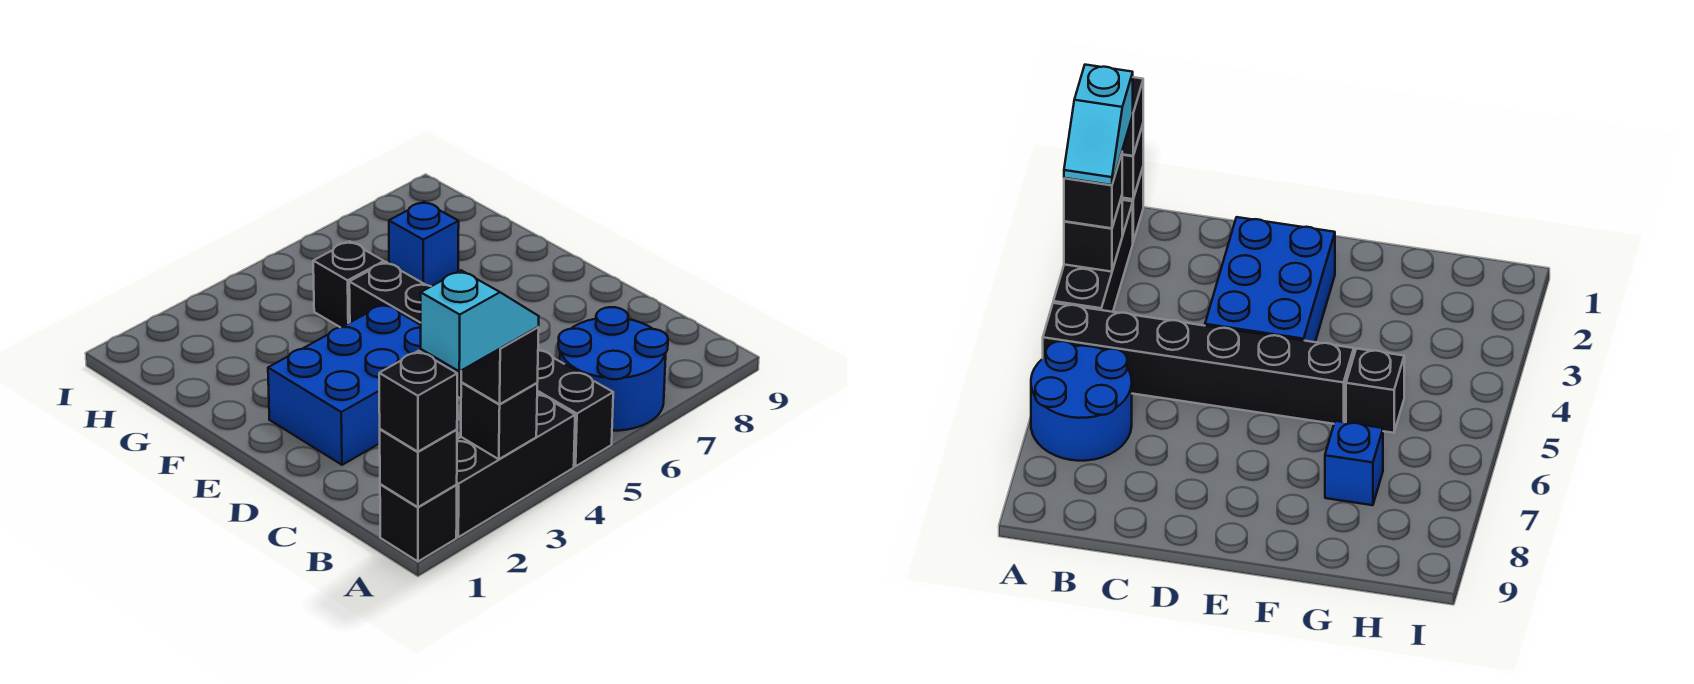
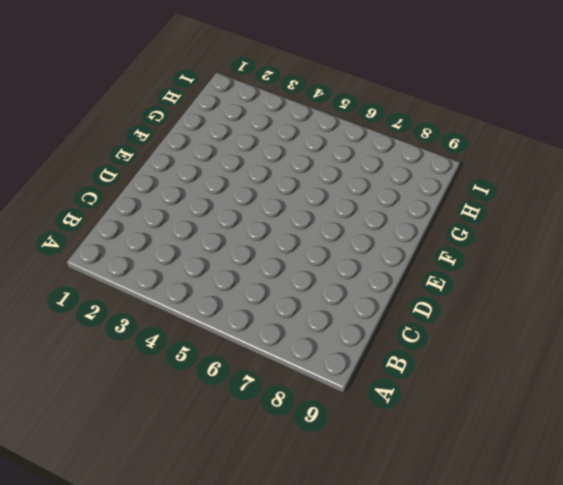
none -> black brick A1 level 1
none -> black brick A2:A4 level 1
none -> black brick A5:F5 level 1

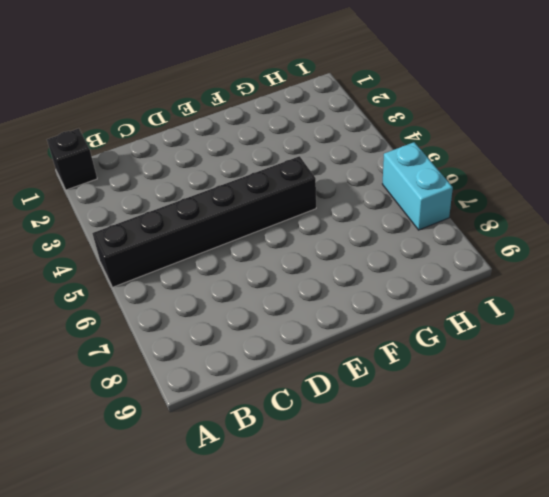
cyan brick I6:I7 level 1 -> none
none -> black brick A2:A4 level 1
none -> blue round brick A6:B7 level 1
none -> blue brick D2:E4 level 1

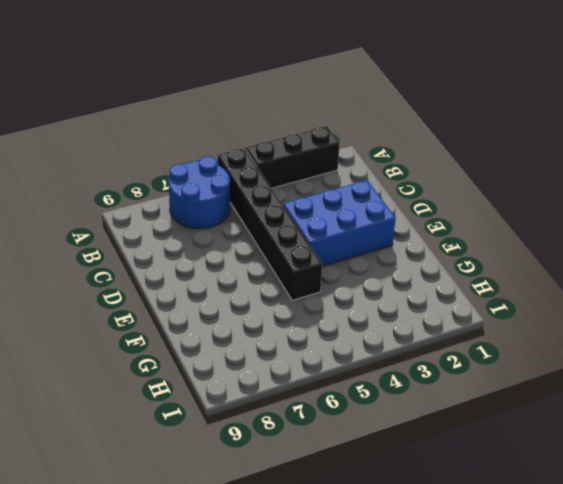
none -> black brick A1 level 1
none -> black brick G5 level 1
none -> blue brick G7 level 1

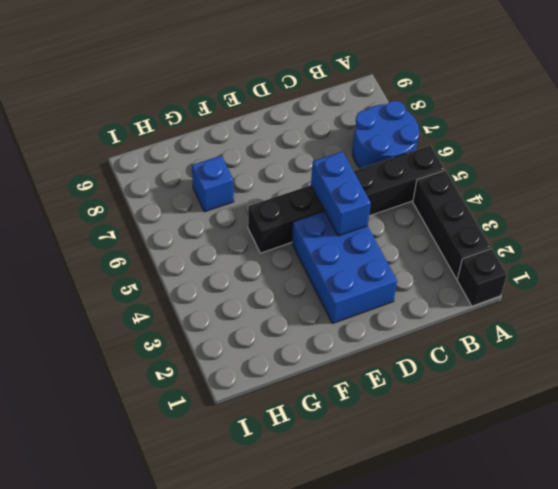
blue brick D4:D5 level 2 -> none
none -> black brick G5 level 1
none -> black brick A1 level 2
none -> black brick A3 level 2

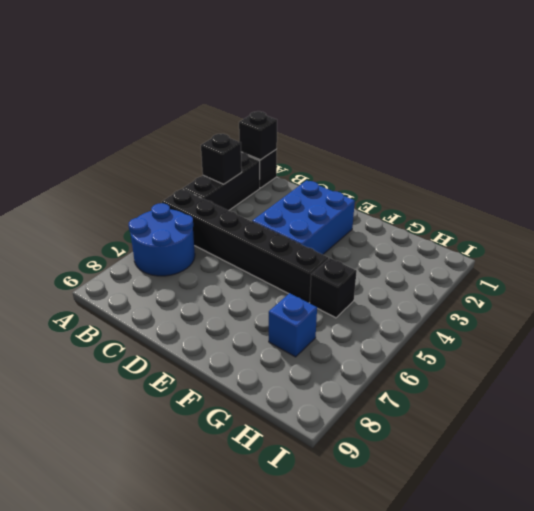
none -> black brick A1 level 3
none -> black brick A3 level 3
none -> cyan slope A2:A3 level 4 top 2

